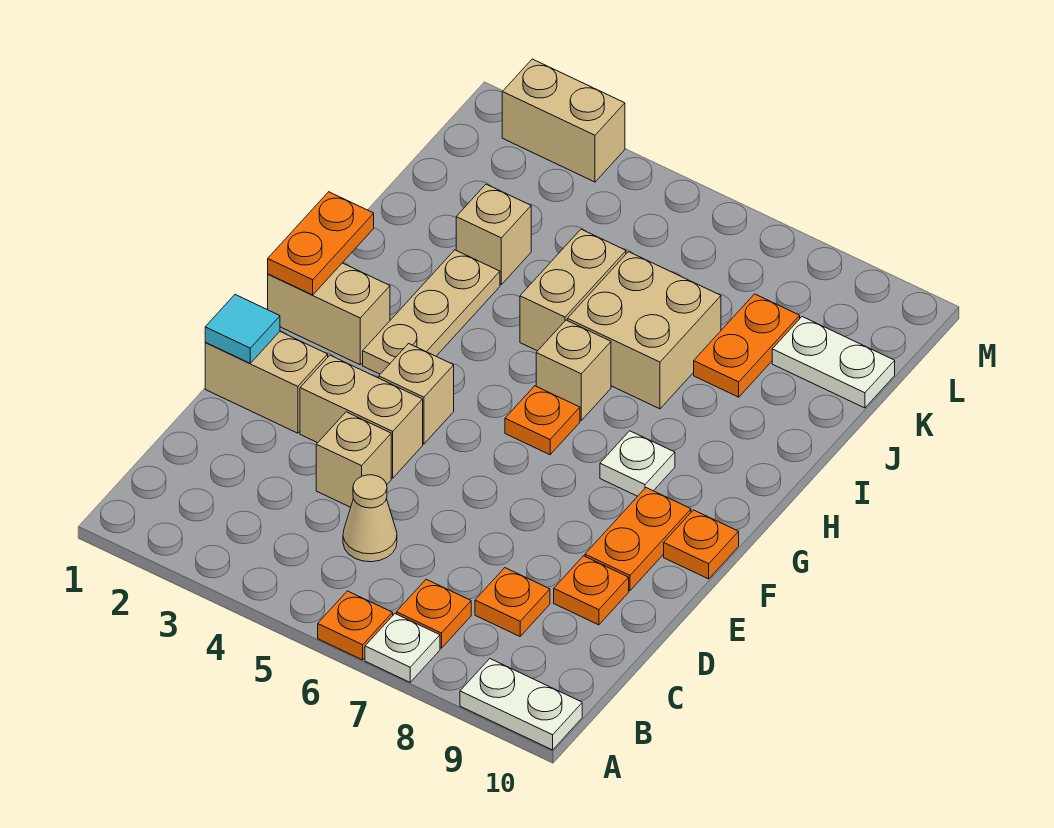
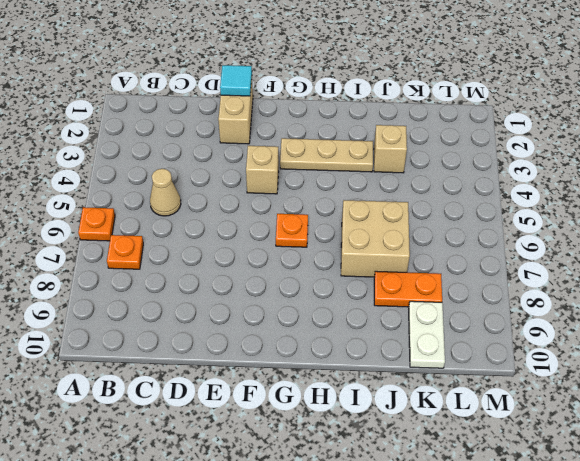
none -> white plate A7 level 1
none -> white plate A9:A10 level 1
none -> orange plate C8 level 1

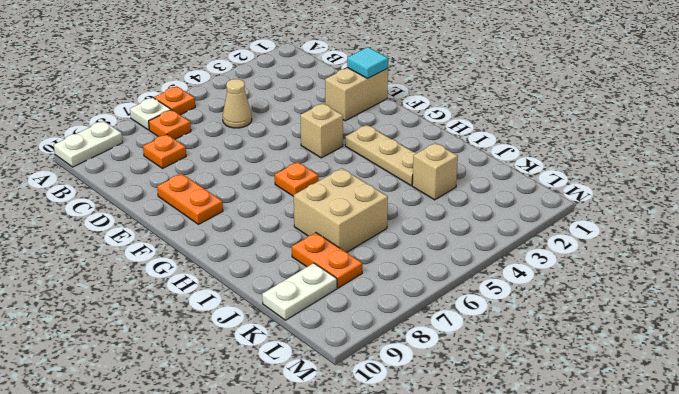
none -> tan brick D4 level 1
none -> orange plate D9 level 1
none -> tan brick E3:E4 level 1

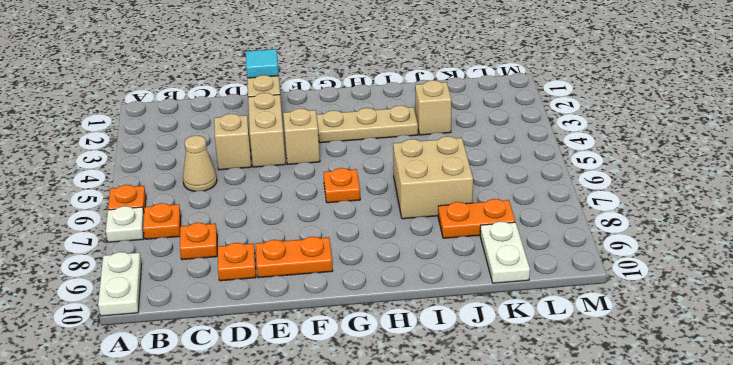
none -> orange plate F10 level 1
none -> tan brick G1:G2 level 1
none -> white plate G8 level 1

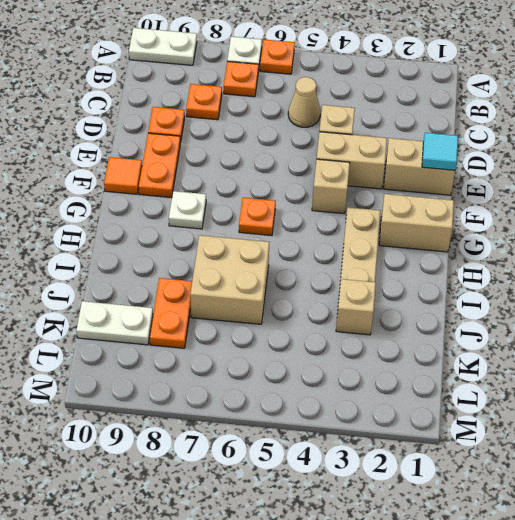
orange tile F10 level 1 -> orange plate F10 level 1
none -> tan brick H6 level 1
none -> tan brick I5:J5 level 1
none -> tan brick M2:M3 level 1

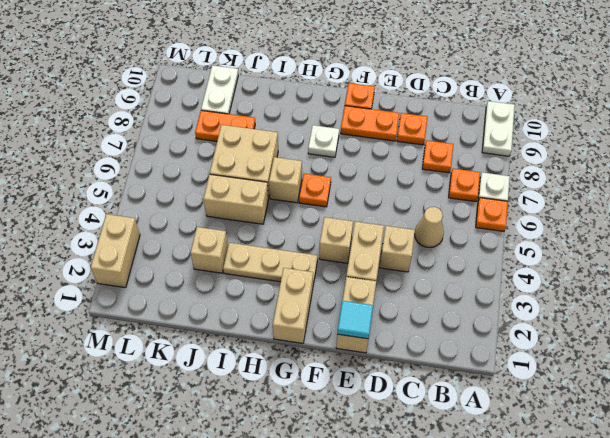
none -> orange plate G1:H1 level 2

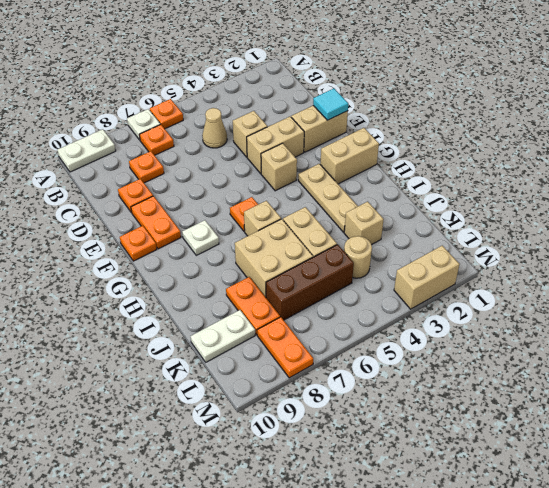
tan round brick K4 level 1 -> none
brown brick K5:K7 level 1 -> none
orange plate L8:M8 level 1 -> orange plate G1:H1 level 2

